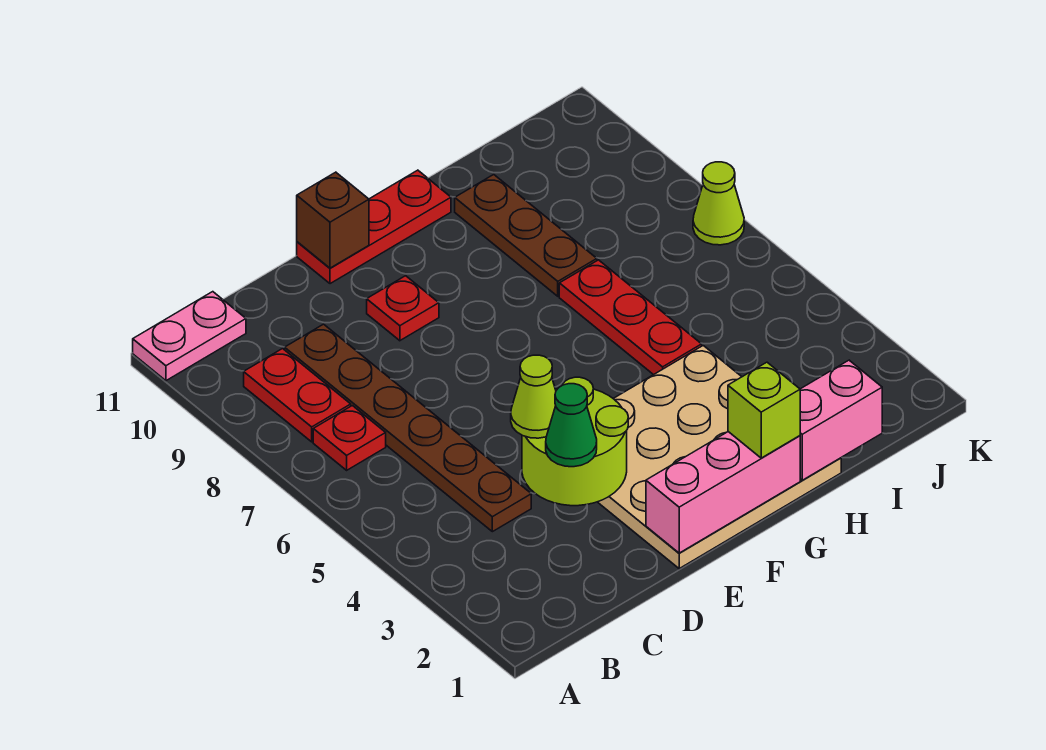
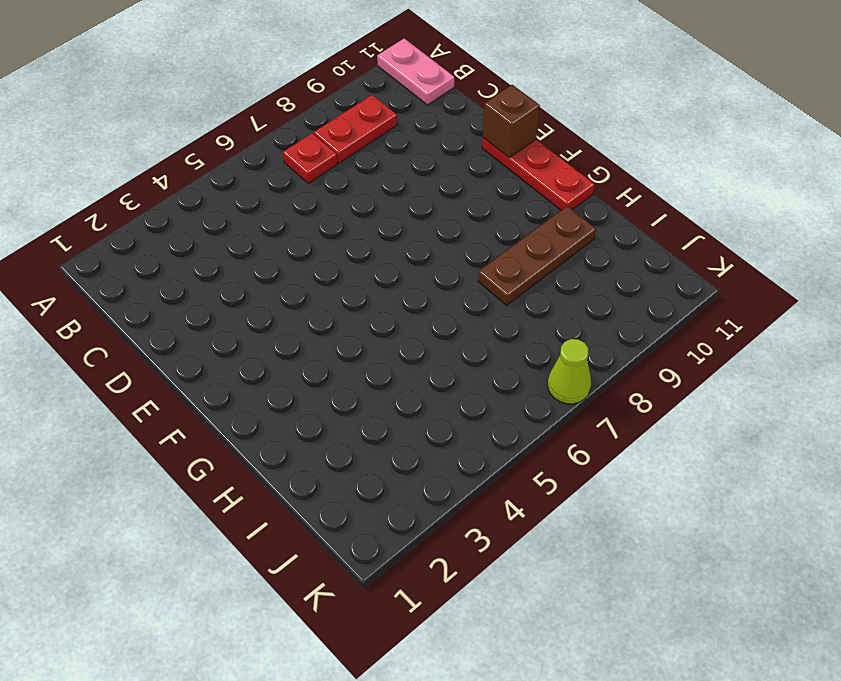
none -> brown plate C4:C9 level 1
none -> tan plate E1:H4 level 1
none -> red plate E9 level 1

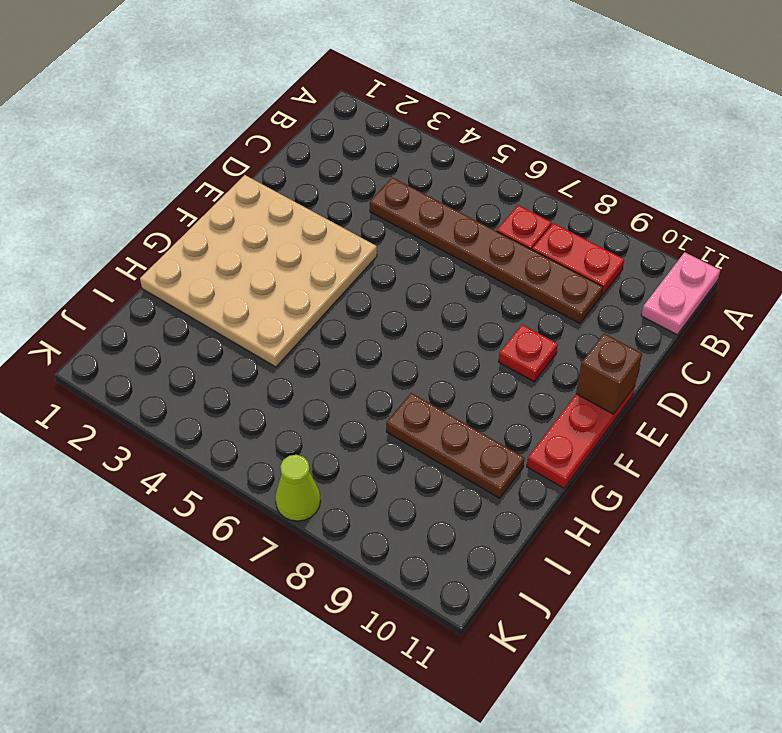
none -> red plate H5:H7 level 1
none -> lime round brick D3:E4 level 2
none -> pink brick E1:G1 level 2

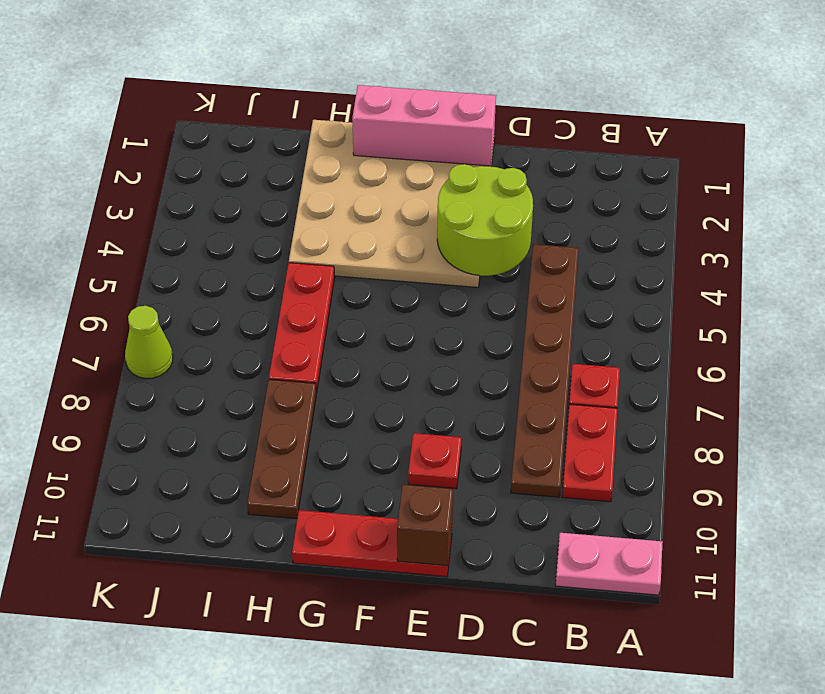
none -> pink brick H1:I1 level 2
none -> green cone D3 level 3
none -> lime cone D4 level 3

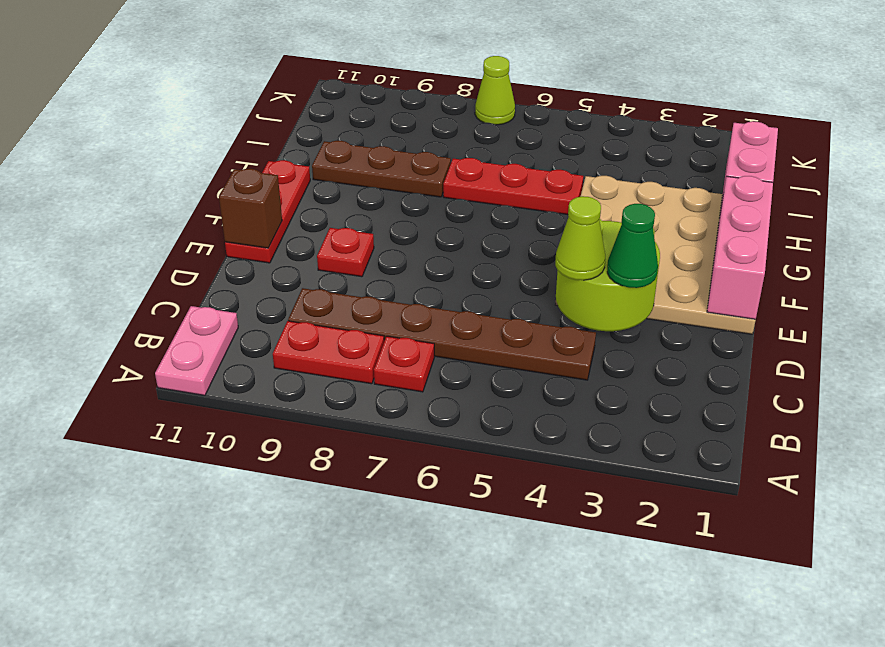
none -> lime brick G1 level 3

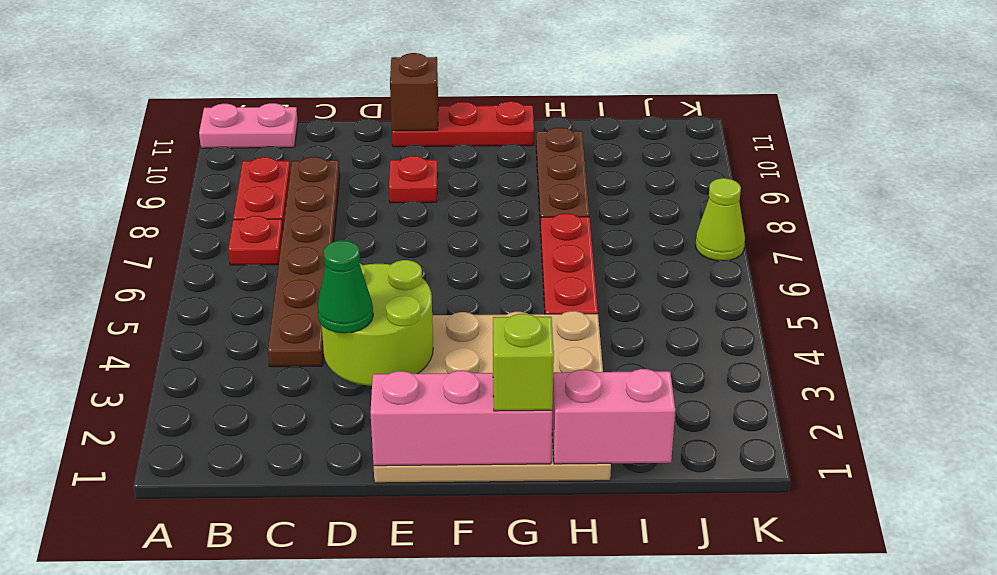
none -> lime cone D4 level 3

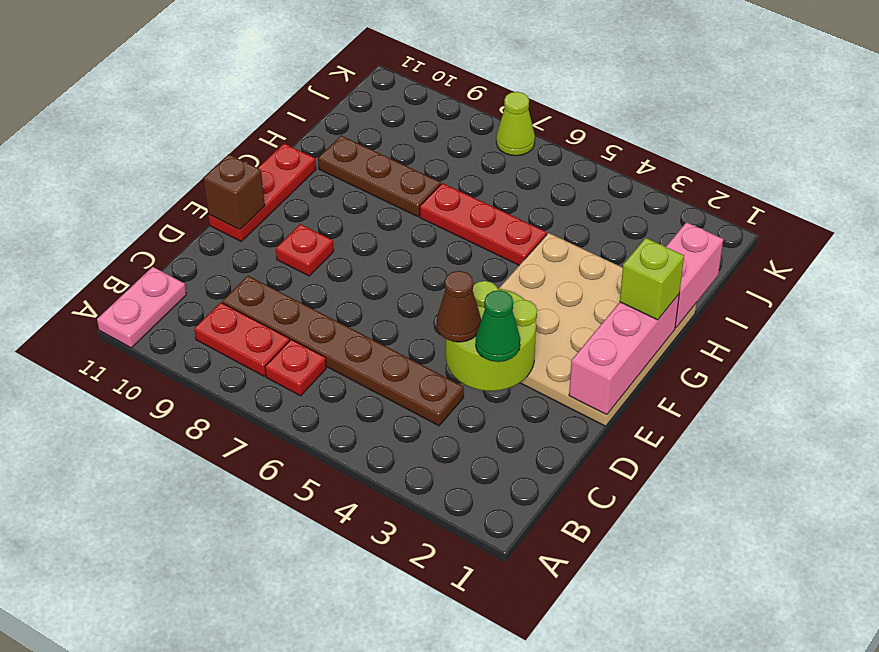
brown cone D4 level 3 -> lime cone D4 level 3

